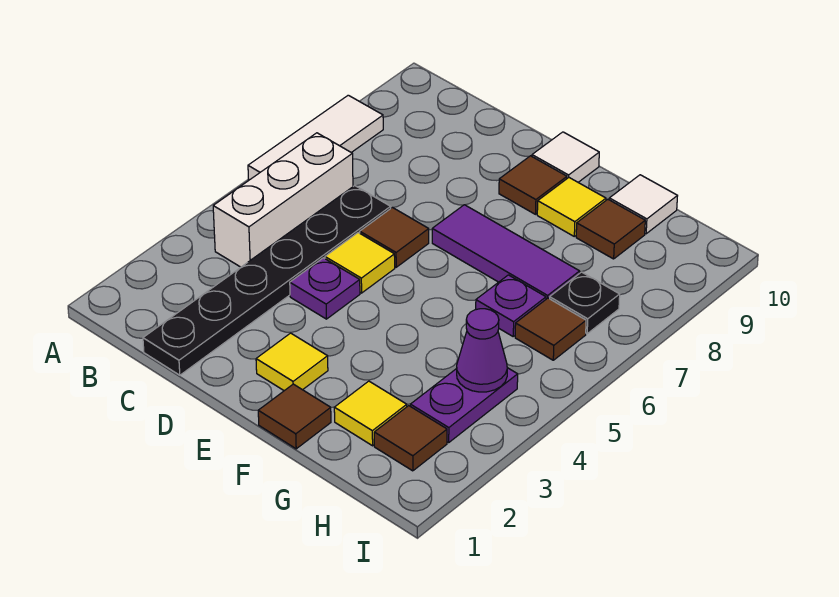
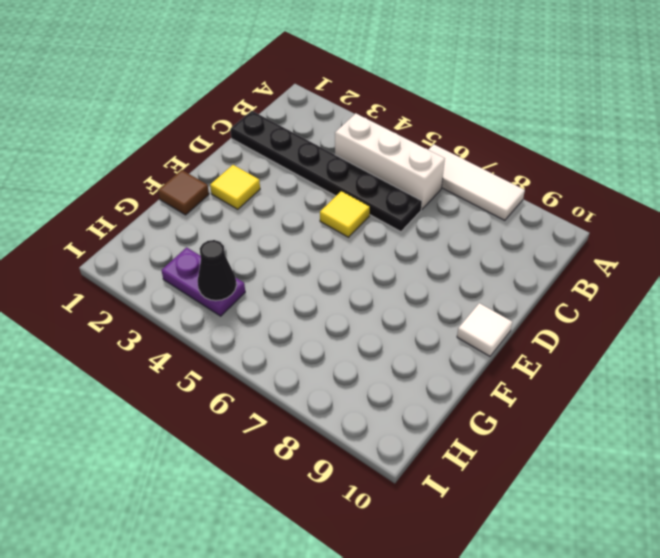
black cone H4 level 2 -> purple cone H4 level 2
none -> purple plate D4 level 1
none -> brown tile D6 level 1
none -> purple tile E7:G7 level 1

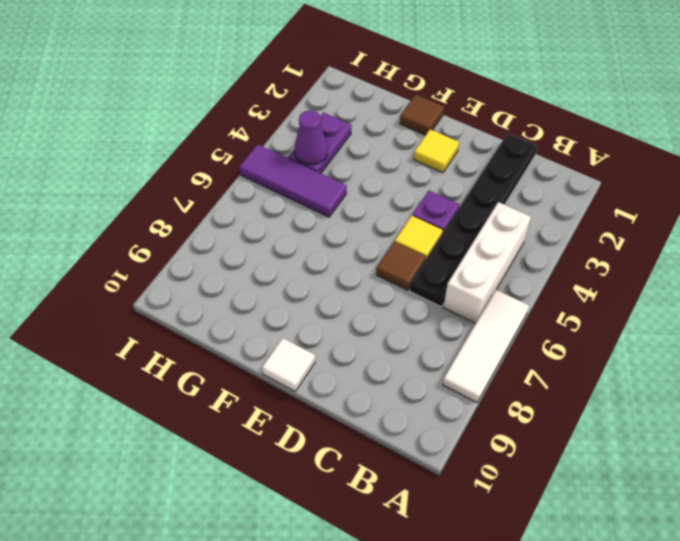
purple tile G5:I5 level 1 -> purple tile E7:G7 level 1
none -> brown tile E9 level 1
none -> yellow tile F9 level 1
none -> yellow tile G2 level 1

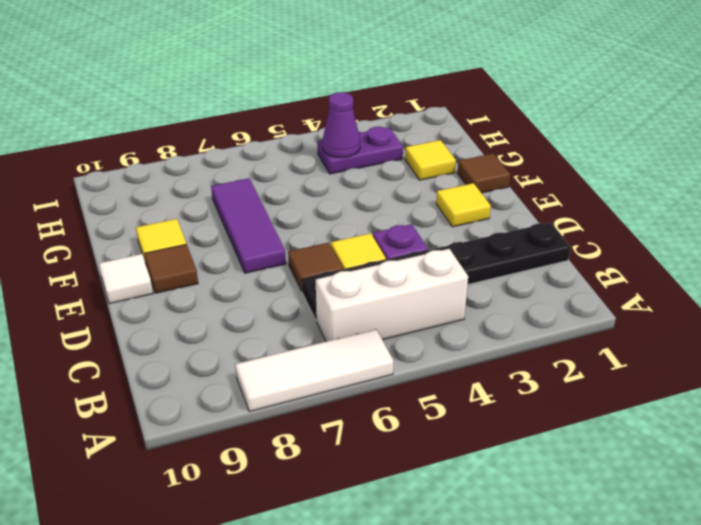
none -> purple plate G6 level 1
none -> brown tile G9 level 1
none -> white tile G10 level 1

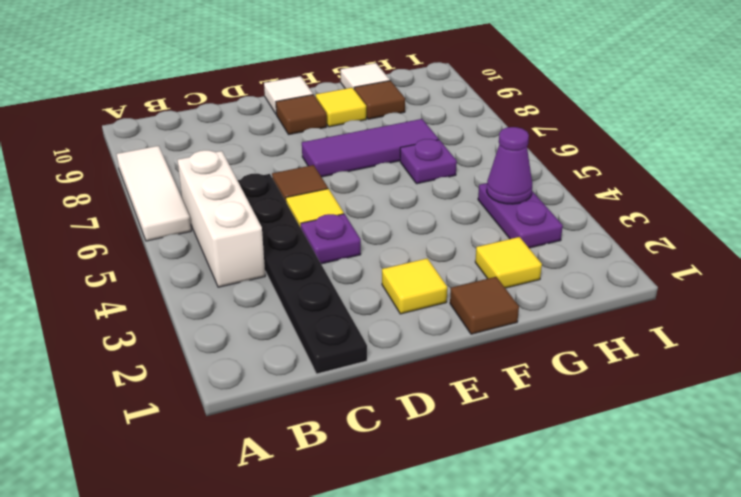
none -> brown tile H2 level 1
none -> brown tile H6 level 1
none -> black plate H7 level 1

